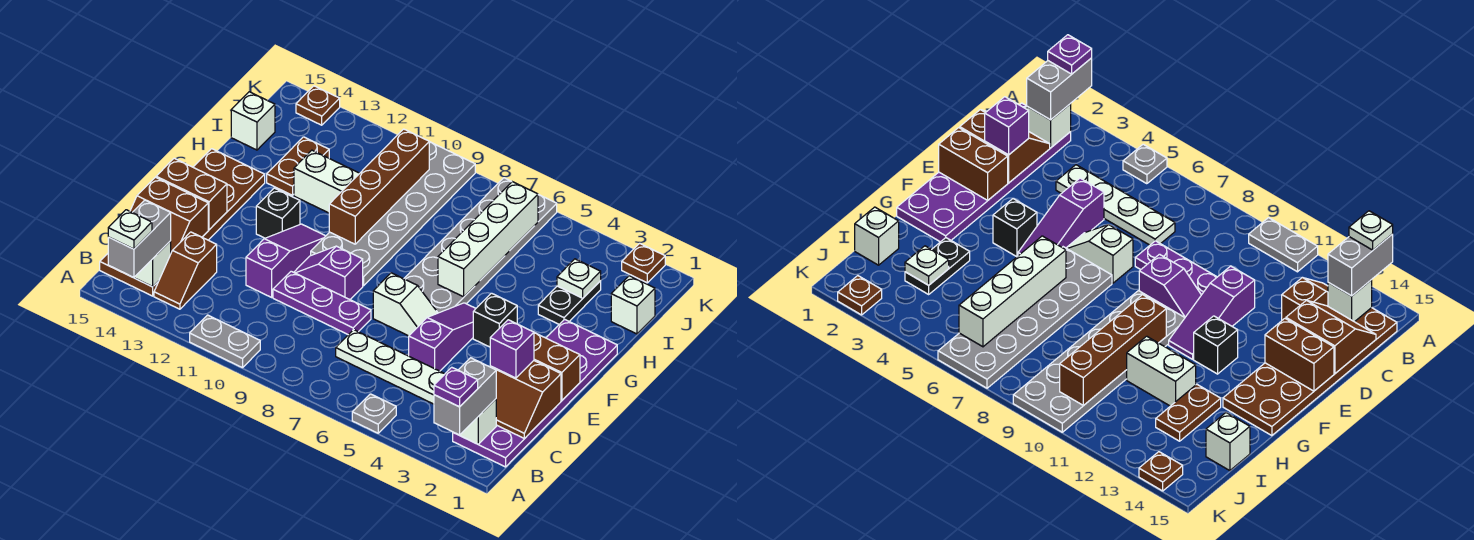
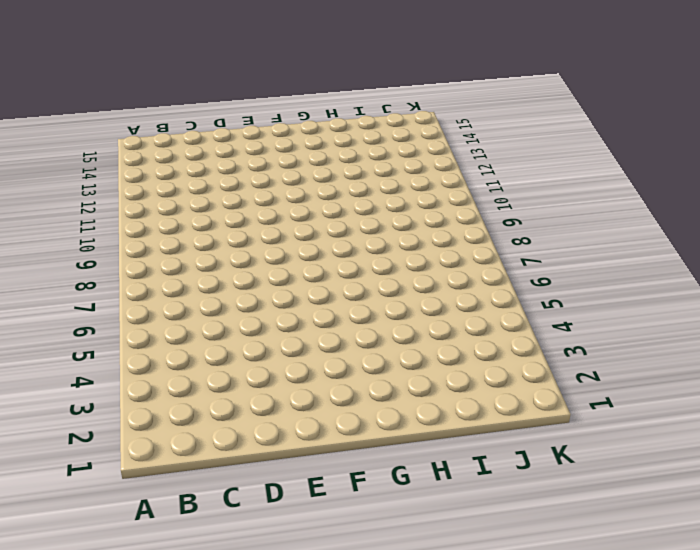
none -> grey plate A5 level 1
none -> grey plate A10:A11 level 1
none -> purple plate B1:G2 level 1
none -> brown slope B13:C13 level 1 top C

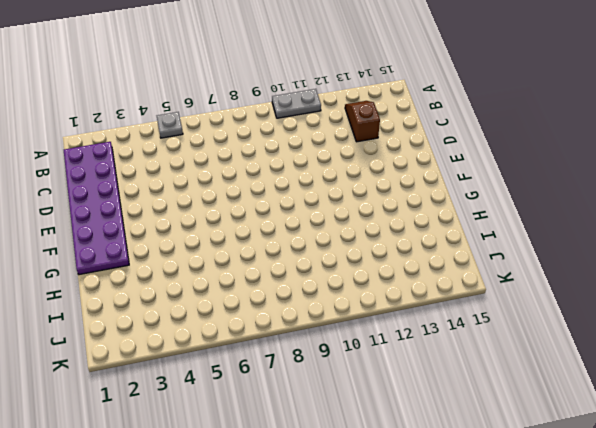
none -> brown plate B14:G15 level 1
none -> white plate C4:C7 level 1
none -> purple slope D5:F5 level 1 top D
none -> purple plate D8:D10 level 1

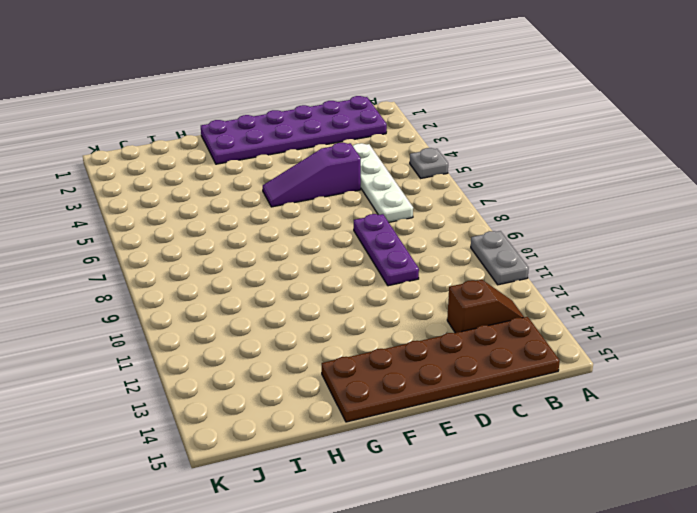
none -> purple slope D11:F11 level 1 top D
none -> white slope E6:E7 level 1 top 7
none -> purple slope E9:E10 level 1 top 9
none -> black brick F4 level 1

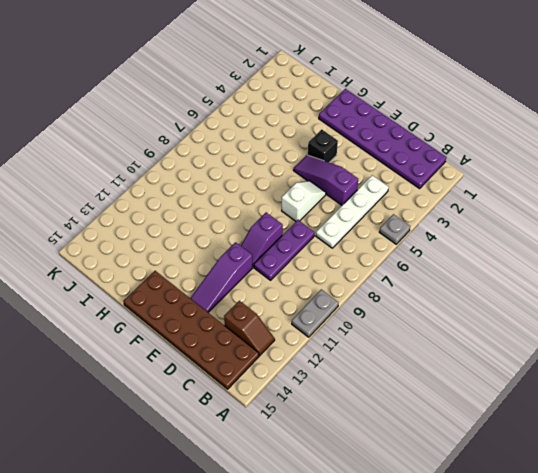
purple slope E11:E13 level 1 top 11 -> purple slope D11:F11 level 1 top D
none -> grey plate F6:K7 level 1
none -> grey plate F9:K10 level 1
none -> black brick F12 level 1
none -> black plate H3:I3 level 1

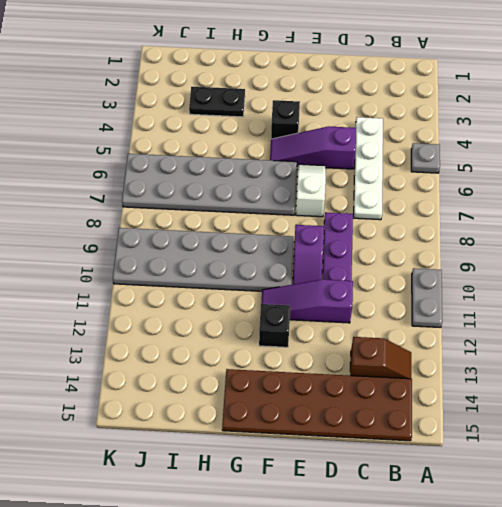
none -> purple plate B1:G2 level 1
none -> white brick H11:H12 level 1
none -> brown plate H13:I13 level 1
none -> white brick I1 level 1

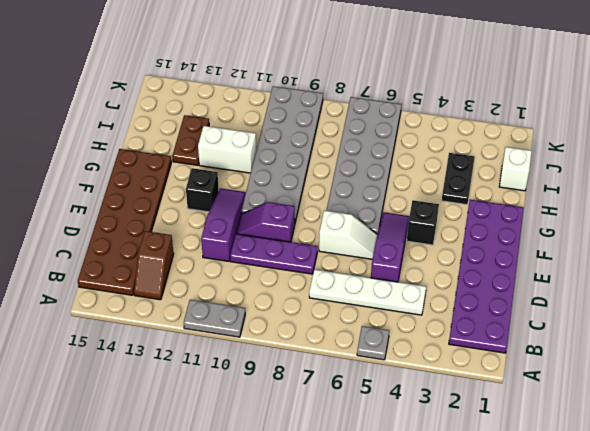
none -> white brick I15 level 1
none -> brown plate K2 level 1
none -> brown plate K14 level 1
none -> white brick B2 level 2

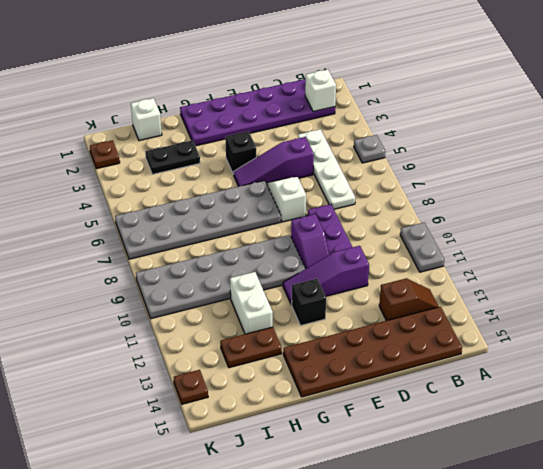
none -> white brick I15 level 1
none -> white brick B14 level 2
none -> brown slope C1:D2 level 2 top D
none -> brown slope C14:D15 level 2 top D

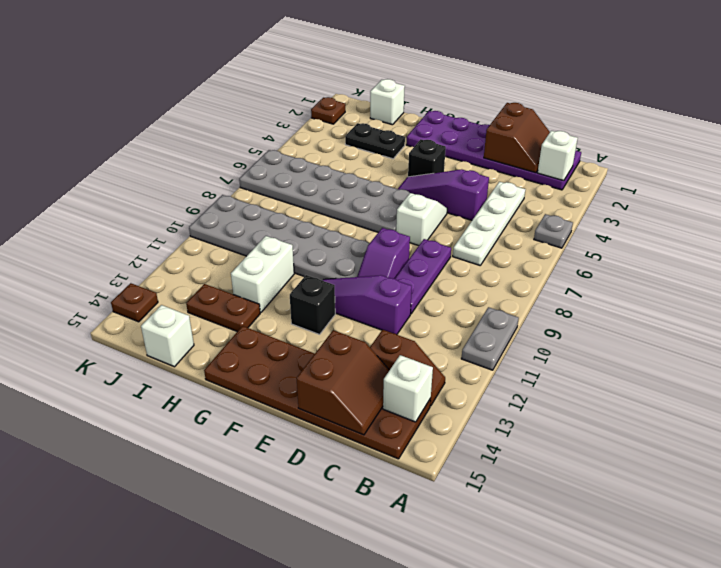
none -> brown brick E1:E2 level 2
none -> brown brick E14:E15 level 2
none -> white brick G6:J6 level 2
none -> brown brick G10:J10 level 2

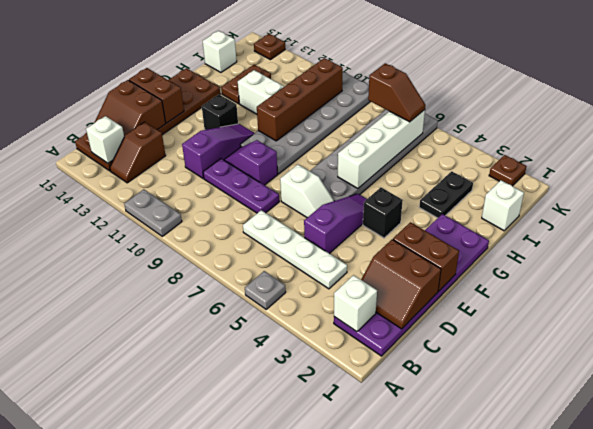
brown slope J6:J7 level 3 top 7 -> none
none -> white plate I3 level 2
none -> grey brick A2:B2 level 3
none -> grey brick A14:B14 level 3
none -> purple brick D2 level 3

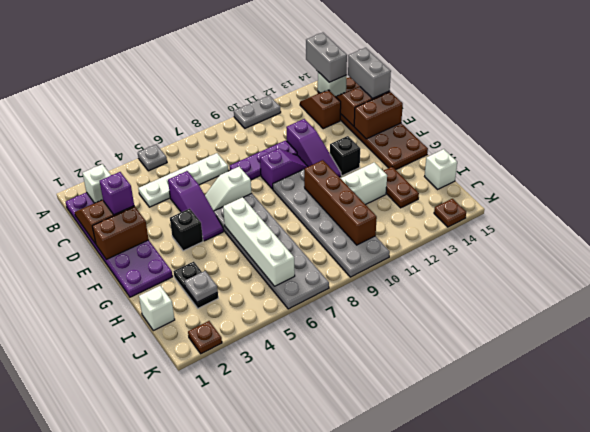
grey brick C15:D15 level 3 -> grey brick A2:B2 level 3
grey plate I3 level 2 -> white plate I3 level 2
none -> purple plate A2 level 4
none -> white plate A14 level 4

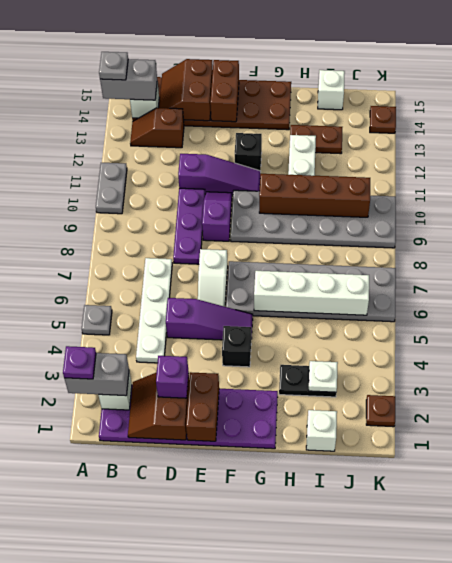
grey plate A14 level 4 -> white plate A14 level 4

